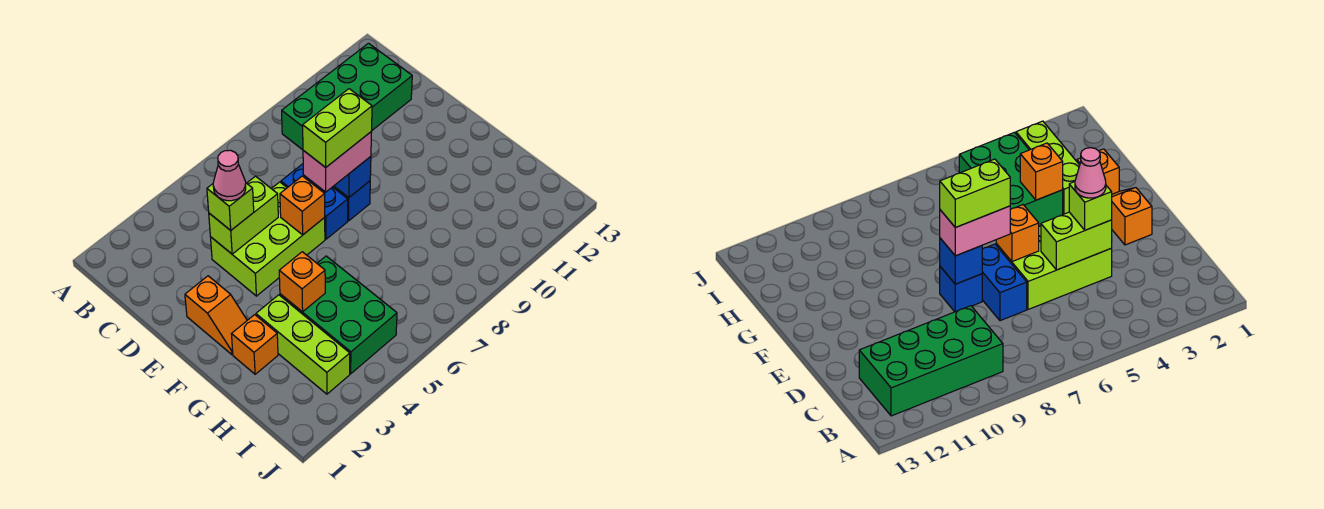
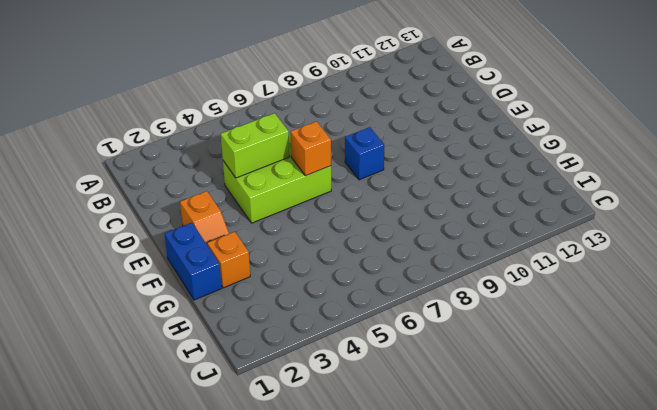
blue brick F1:G1 level 1 -> blue brick D7:E7 level 1
none -> green brick B9:C12 level 1
none -> lime brick G3:I3 level 1
none -> green brick G4:I5 level 1

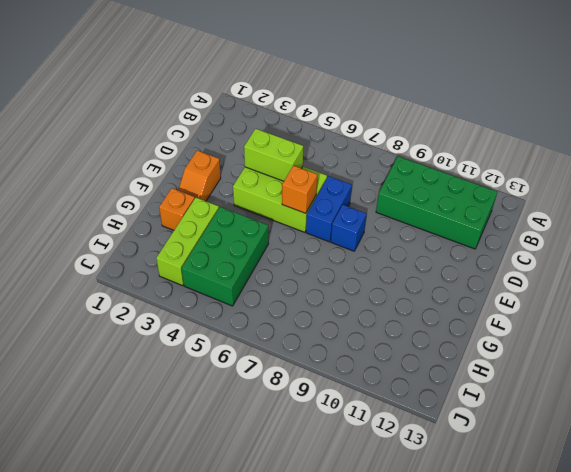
none -> blue brick E8 level 2
none -> orange brick G4 level 2
none -> lime brick D4 level 3

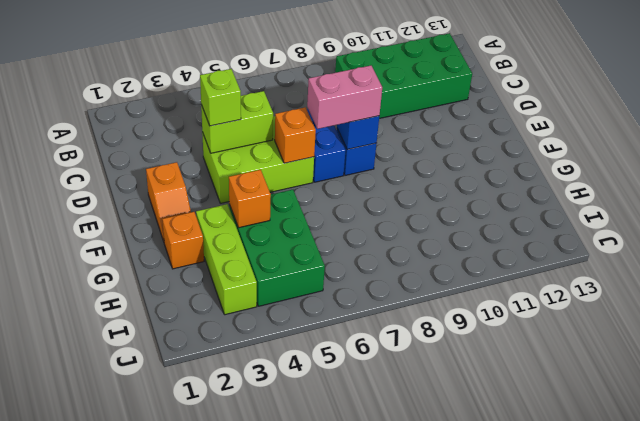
none -> pink cone D4 level 4
none -> lime brick E7:E8 level 4

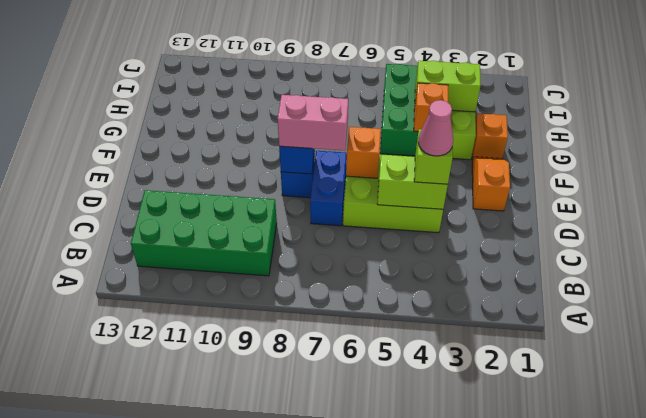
lime brick H3:H4 level 2 -> lime brick E7:E8 level 4

